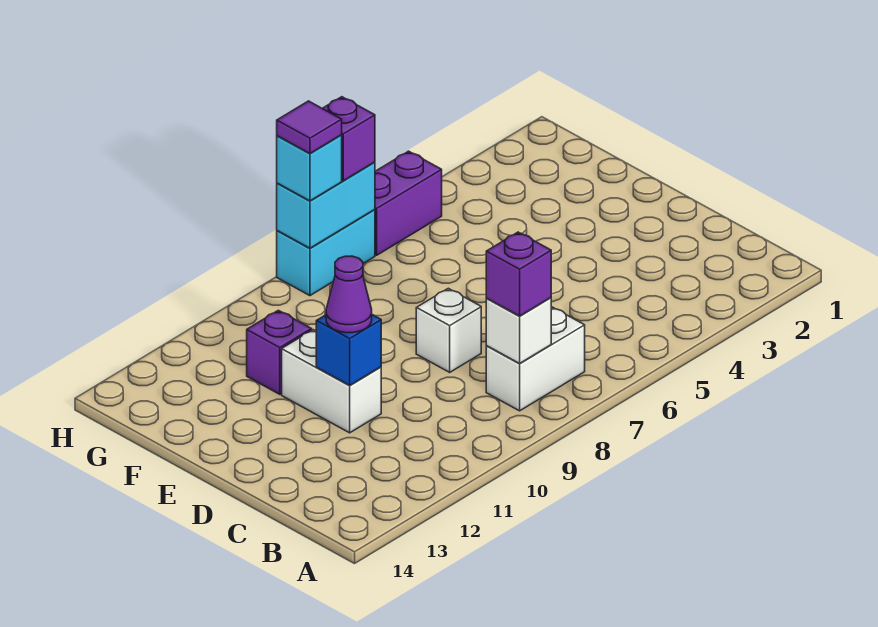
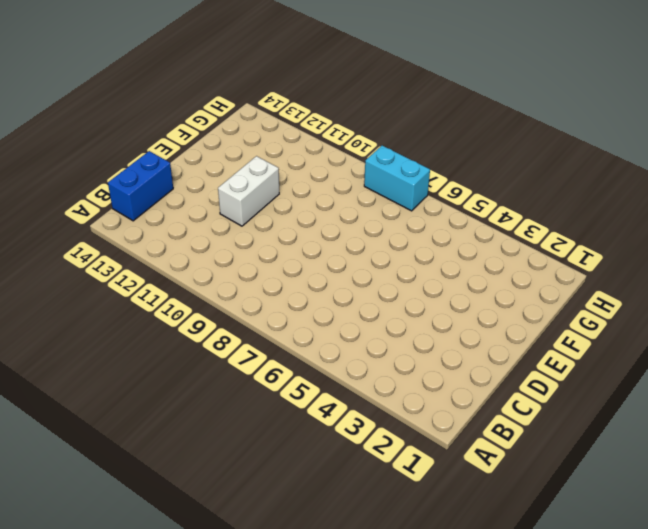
blue brick B14:C14 level 1 -> none
none -> white brick B7:B8 level 1
none -> white brick D8 level 1
none -> purple brick F11 level 1

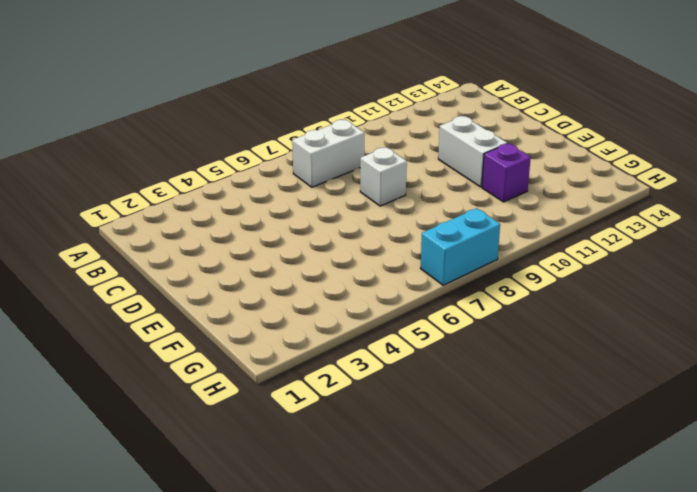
none -> purple brick H5:H6 level 1
none -> white brick B8 level 2
none -> blue brick D11 level 2

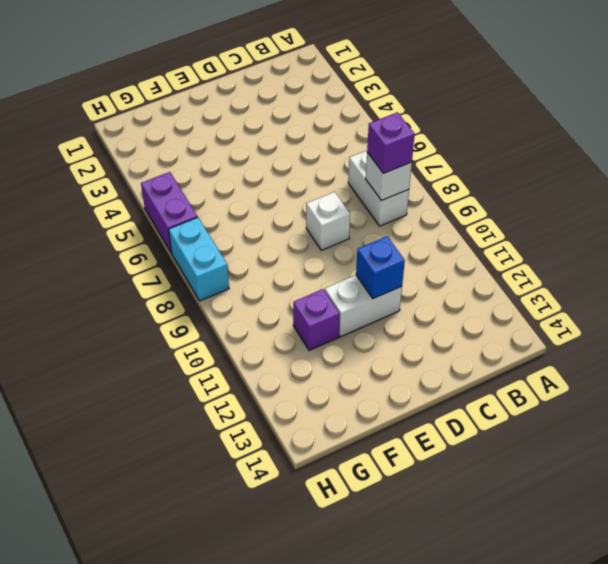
none -> cyan brick H7:H8 level 2
none -> purple cone D11 level 3
none -> purple brick H7 level 3

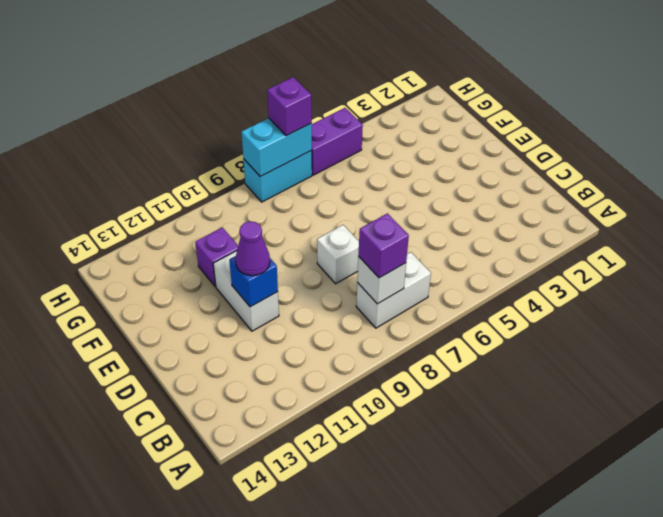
none -> cyan brick H8 level 3
none -> purple tile H8 level 4

